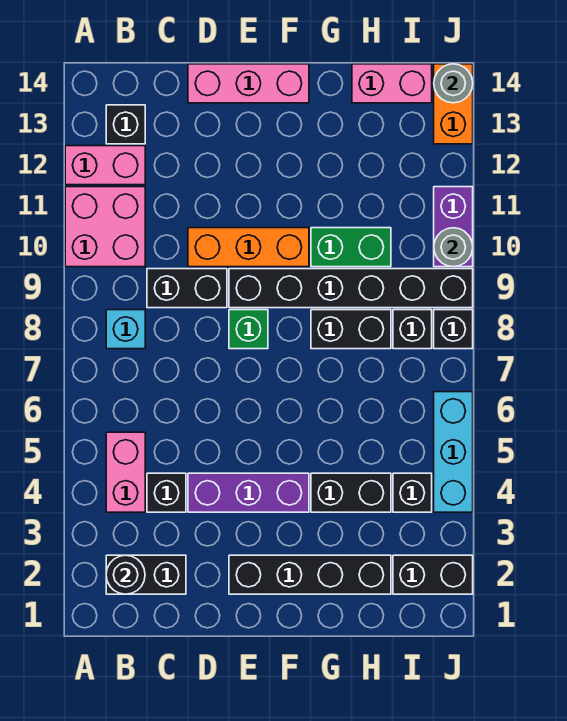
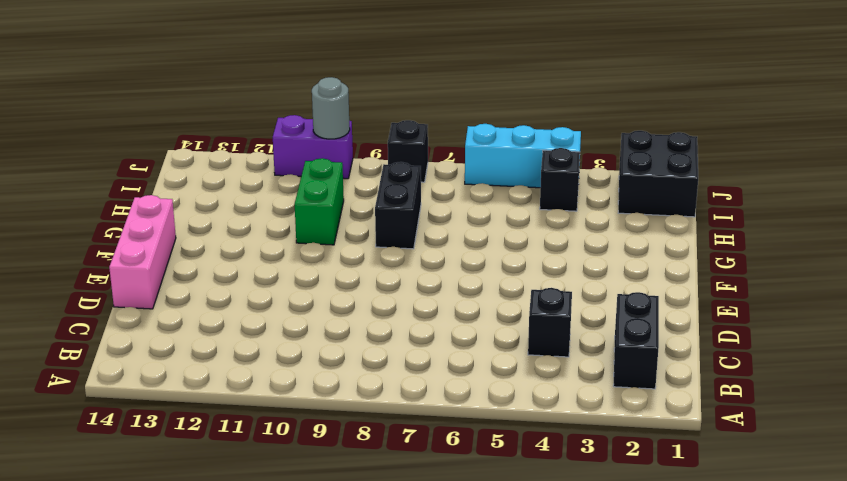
black brick I1:J2 level 1 -> black brick I2:J2 level 1
none -> pink brick A10:B11 level 1
none -> pink brick A12:B12 level 1
none -> pink brick B4:B5 level 1

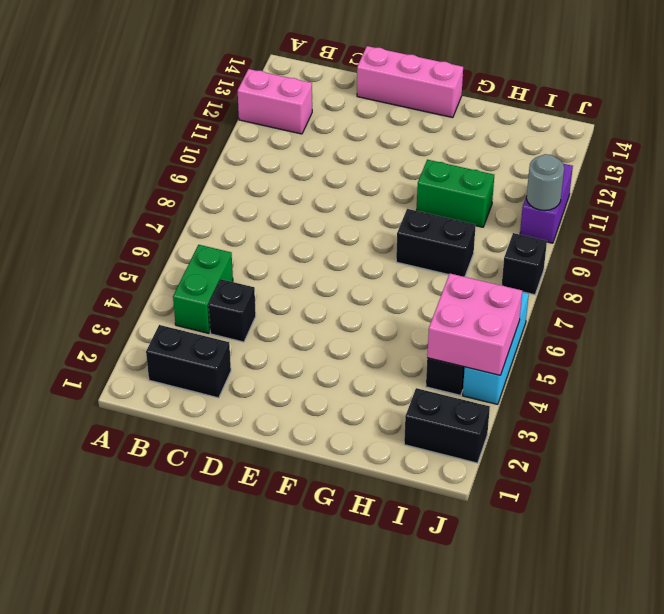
green brick B4:B5 level 1 -> pink brick B4:B5 level 1
pink brick I4:J5 level 2 -> pink brick A10:B11 level 1
none -> cyan brick B8 level 1
none -> black brick B13 level 1
none -> black brick C9:D9 level 1

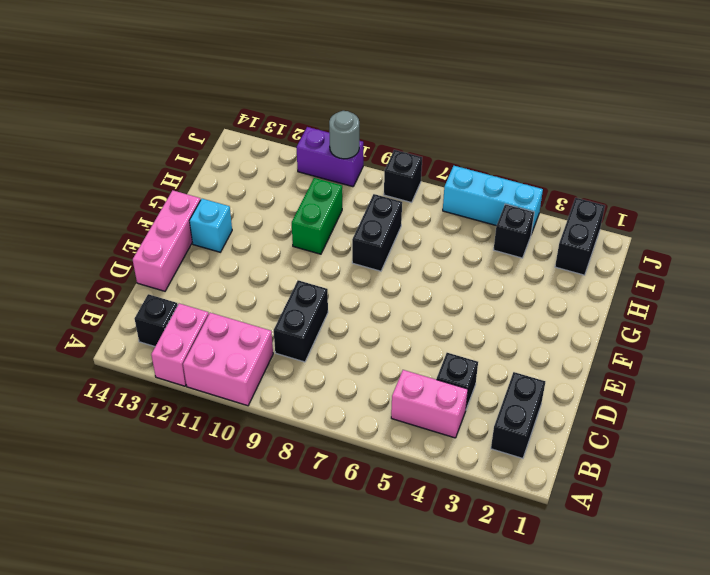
cyan brick F13 level 1 -> cyan brick B8 level 1
none -> purple brick D4:F4 level 1
none -> orange brick D10:F10 level 1
none -> black brick E2:H2 level 1

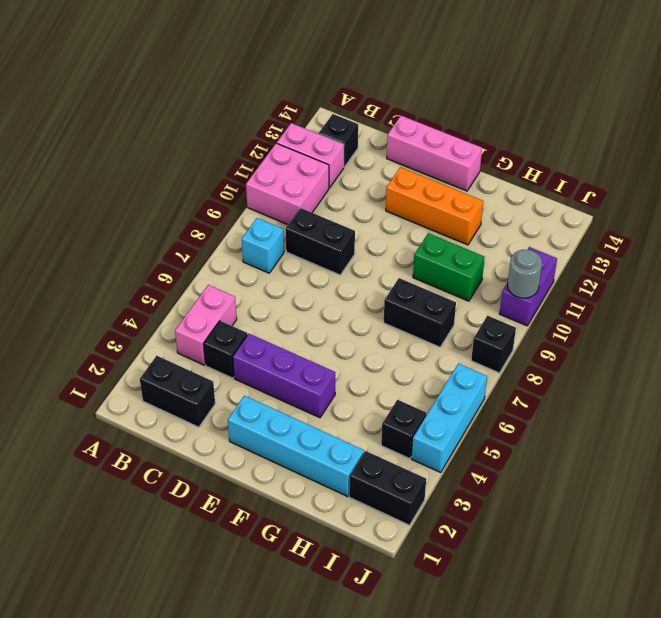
cyan brick E2:H2 level 1 -> black brick E2:H2 level 1
orange brick E12:G12 level 1 -> orange brick D10:F10 level 1
none -> green brick E8 level 1
none -> black brick E9:J9 level 1
none -> black brick G4:H4 level 1

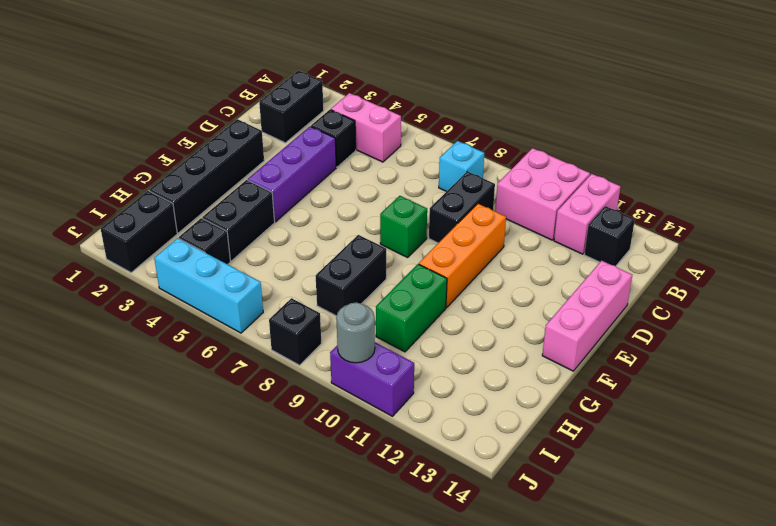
none -> black brick E9:J9 level 1
none -> pink brick H14:I14 level 1
none -> black brick I8 level 1

